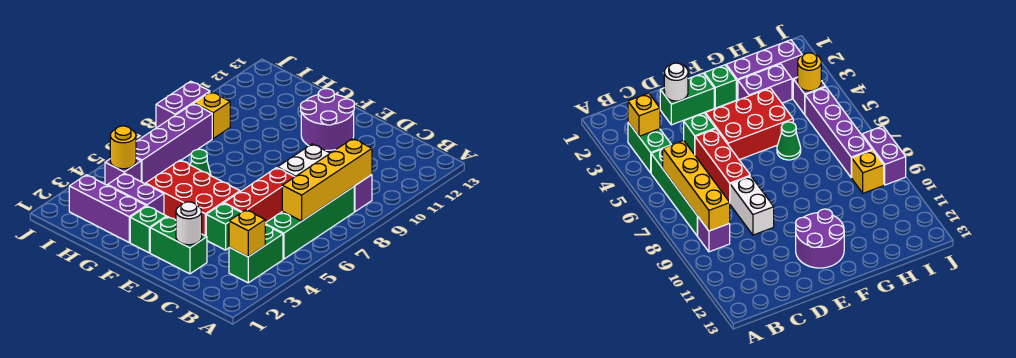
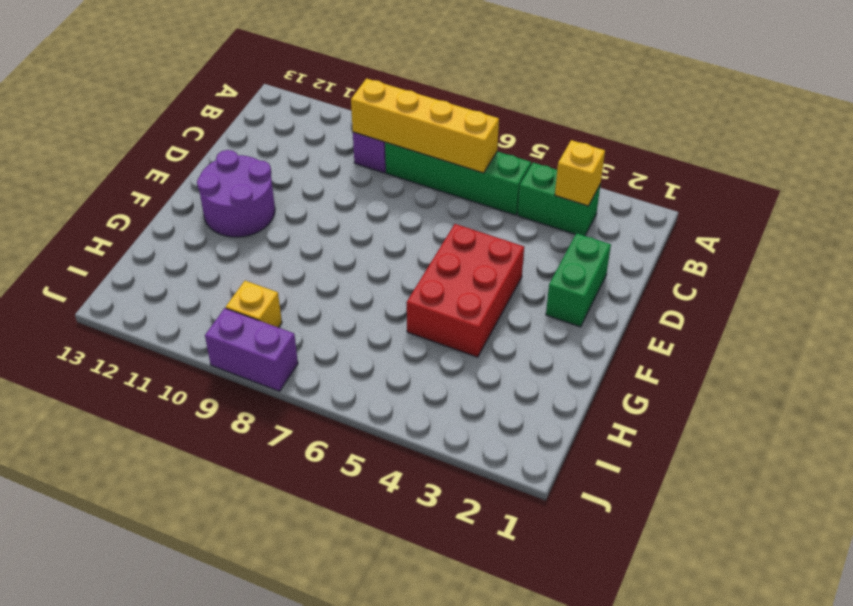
none -> green brick D4 level 1
none -> red brick D5:D7 level 1
none -> white brick D8:D9 level 1

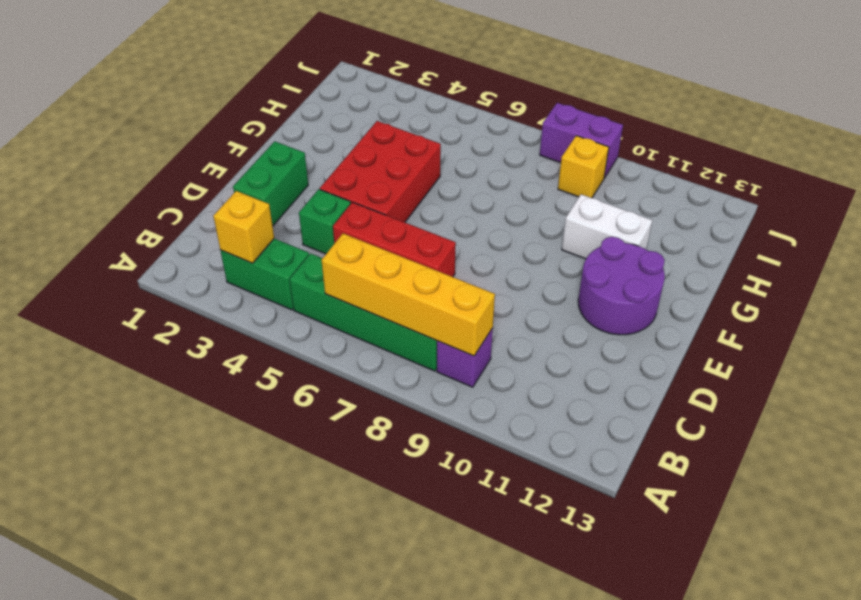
white brick G10:G11 level 1 -> white brick D8:D9 level 1
none -> green brick F2 level 1
none -> purple brick G2:I2 level 1
none -> purple brick G3:H3 level 1

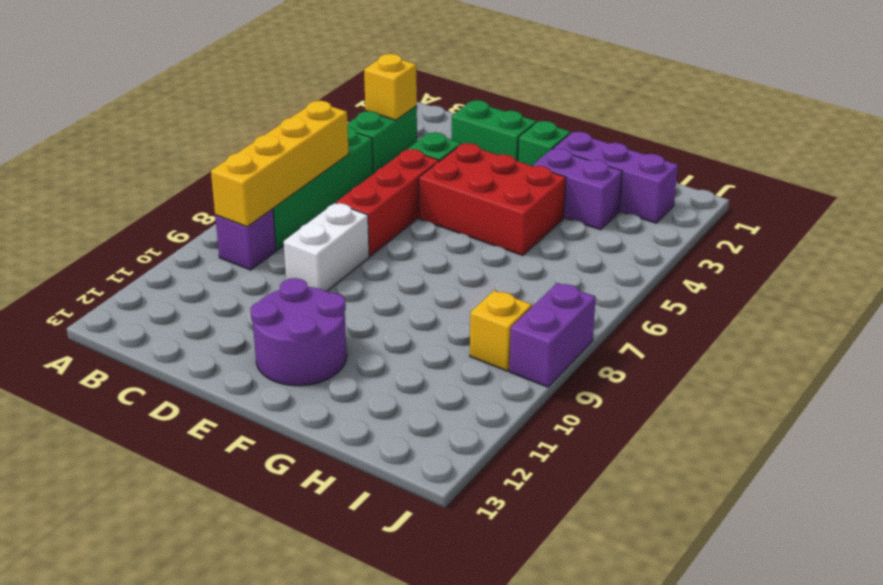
none -> green cone G6 level 1
none -> purple brick I4 level 1
none -> purple brick I5:I8 level 1

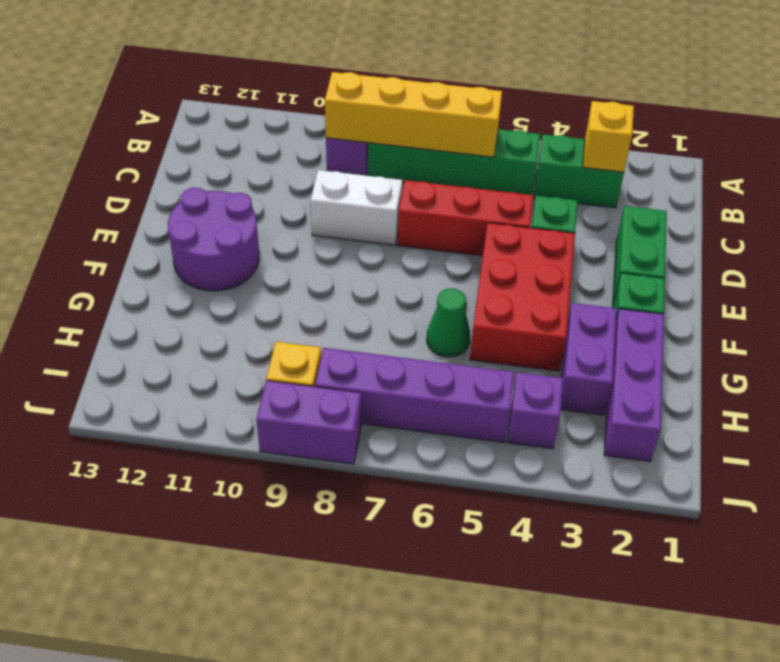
none -> white round brick D2 level 2
none -> yellow round brick I4 level 2

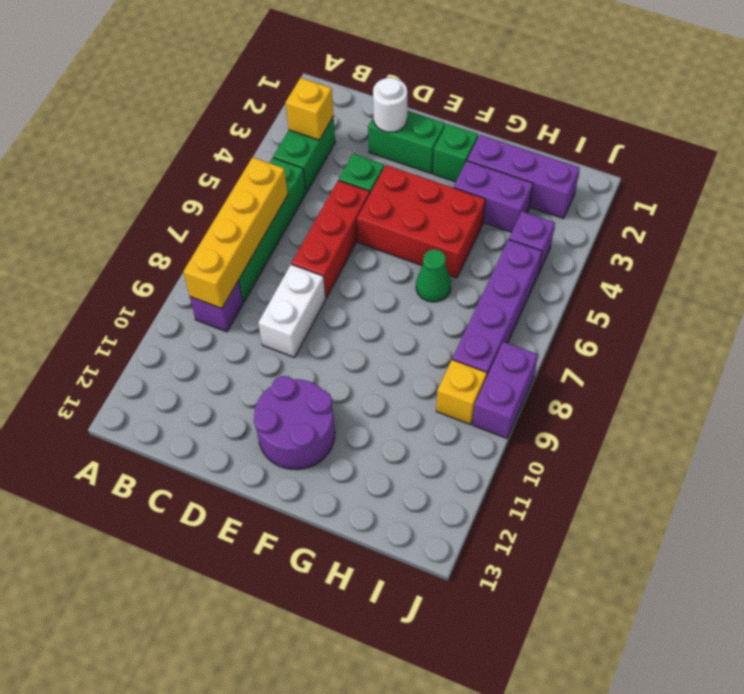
none -> yellow round brick I4 level 2

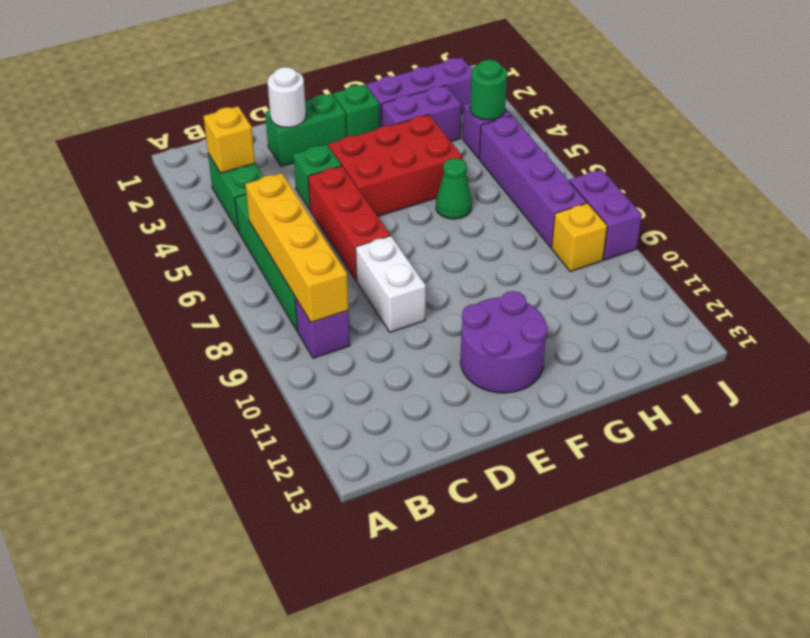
green round brick I4 level 2 -> yellow round brick I4 level 2

